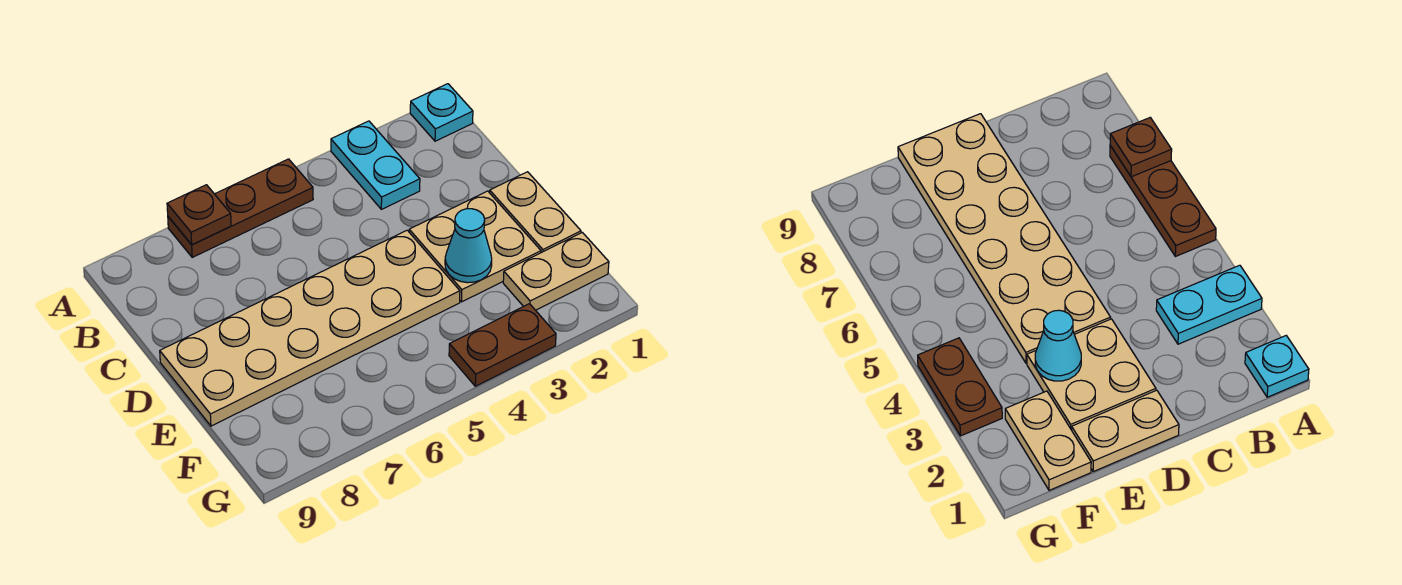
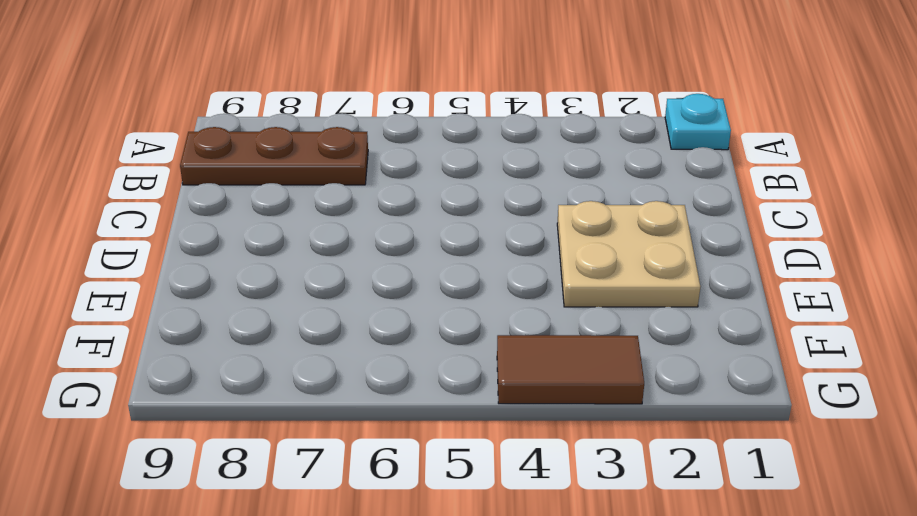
brown plate B7:B9 level 1 -> brown plate A5:A7 level 1
brown tile G3:G4 level 1 -> brown plate G3:G4 level 1
none -> cyan plate A3:B3 level 1
none -> tan plate D1:E1 level 1

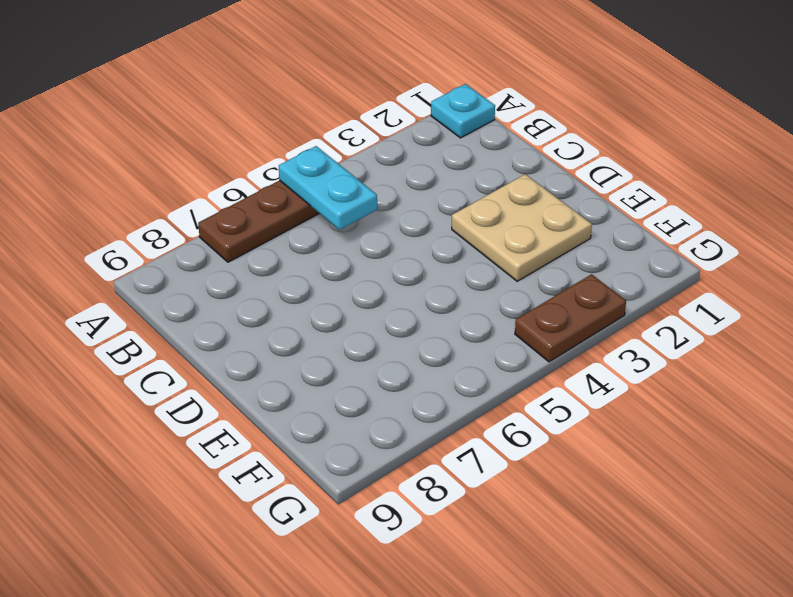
cyan plate A5:B5 level 2 -> cyan plate A3:B3 level 1
none -> tan plate D1:E1 level 1
none -> tan plate D4:E9 level 1

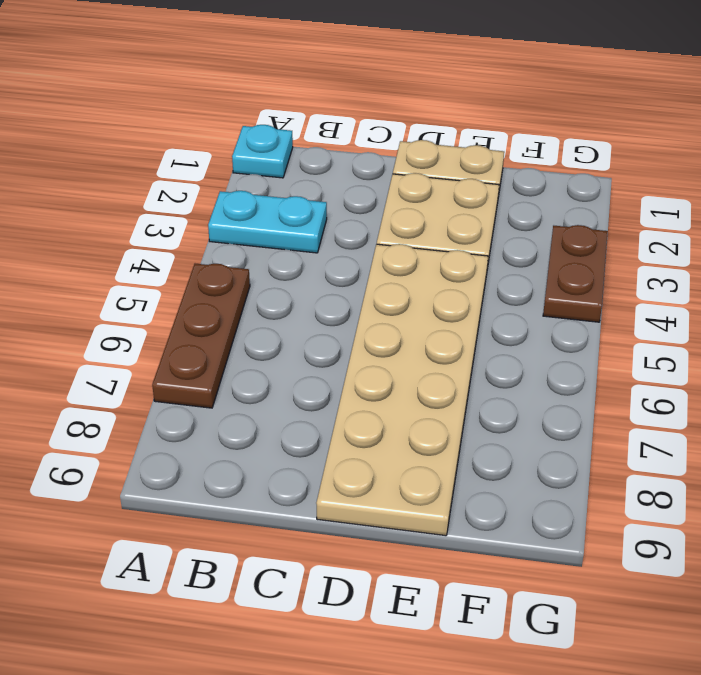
none -> tan plate F1:F2 level 1
none -> brown plate A7 level 2

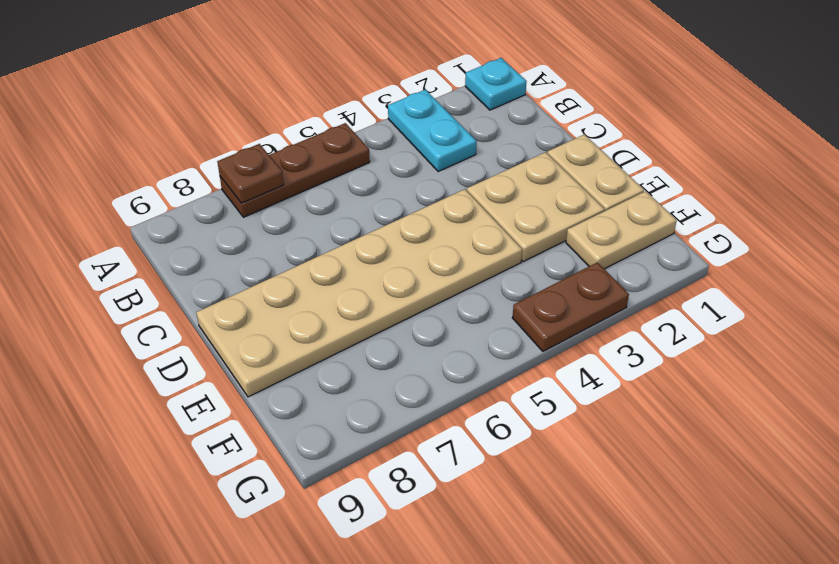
none -> cyan cone E3 level 2

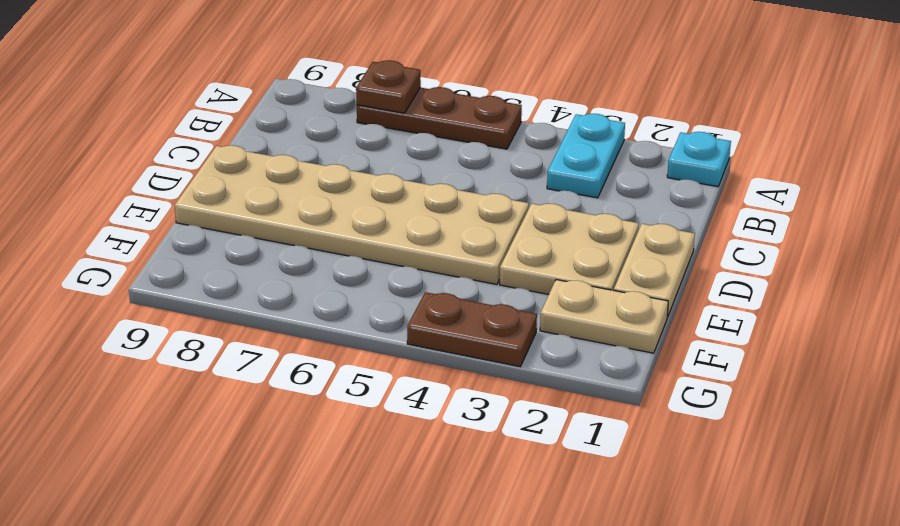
none -> cyan cone E3 level 2

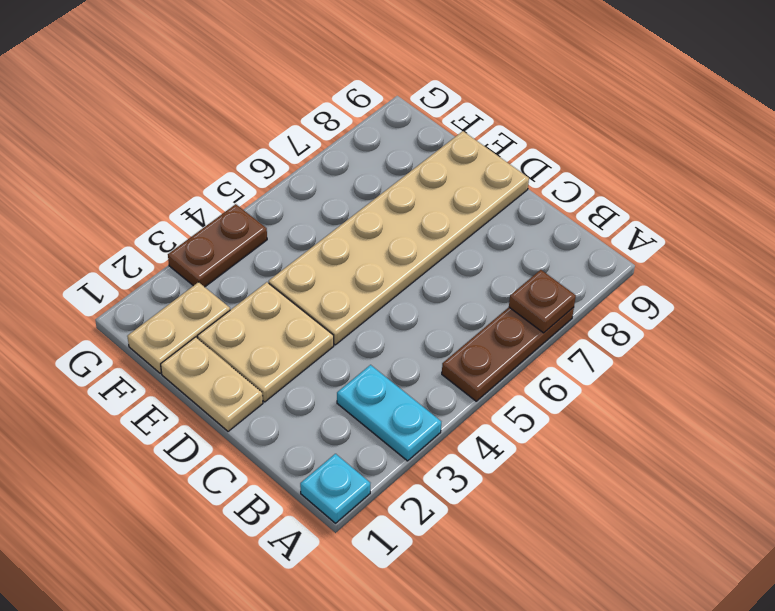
none -> cyan cone E3 level 2

